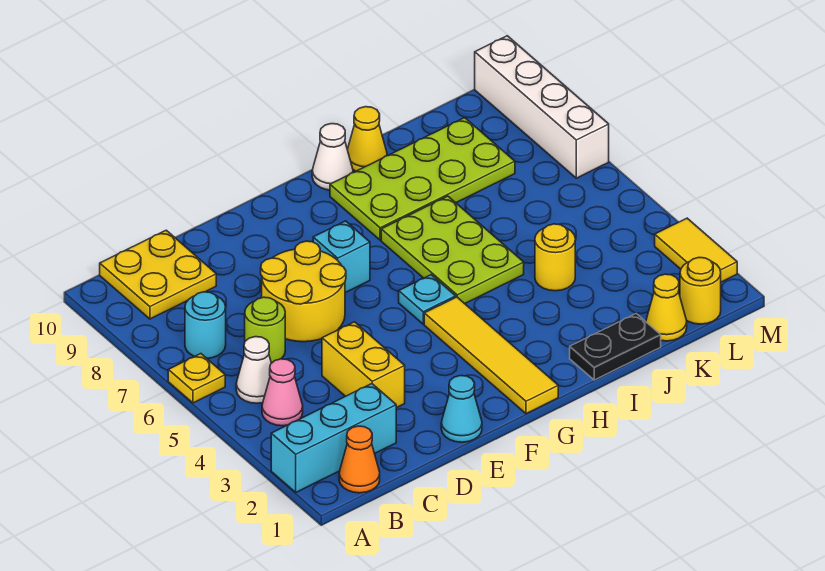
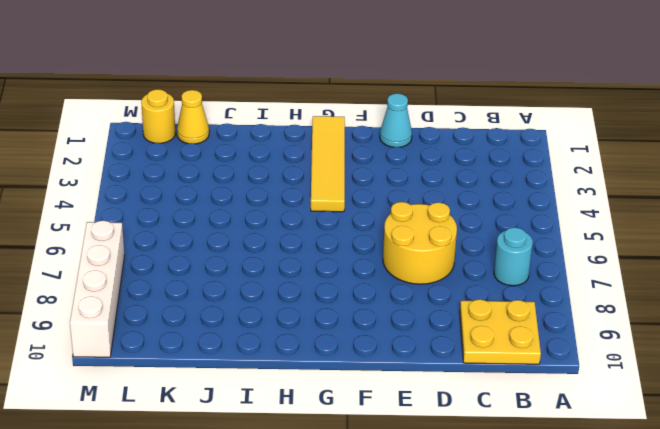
none -> cyan brick A2:C2 level 1
none -> yellow plate A6 level 1
none -> orange cone B1 level 1

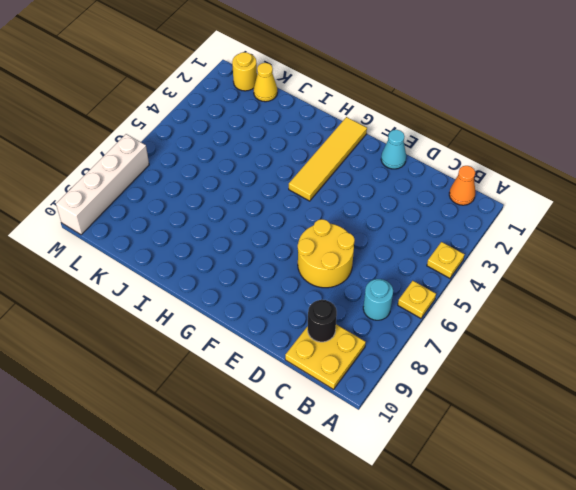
yellow plate A4 level 1 -> none
black round brick C9 level 2 -> none
none -> cyan brick A2:C2 level 1
none -> pink cone B4 level 1
none -> white cone B5 level 1

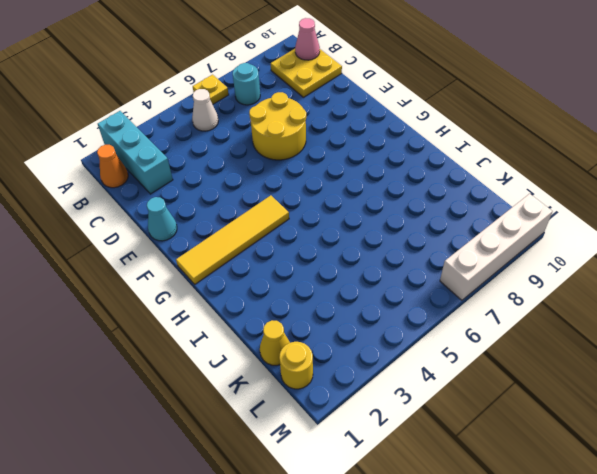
pink cone B10 level 2 -> pink cone B4 level 1
none -> lime round brick C6 level 1
none -> yellow brick D3:D4 level 1
none -> cyan brick F7 level 1

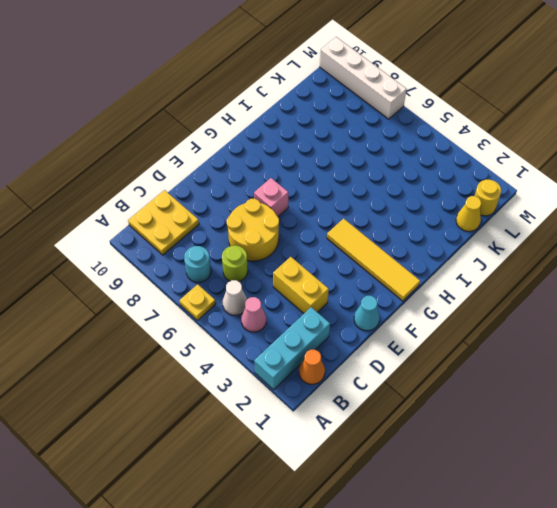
pink brick F7 level 1 -> cyan brick F7 level 1
none -> cyan plate G5 level 1
none -> lime plate H5:I7 level 1
none -> lime plate H8:K9 level 1

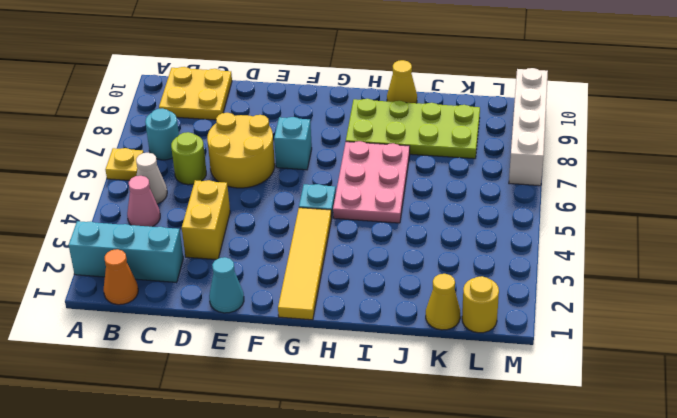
pink plate H5:I7 level 1 -> lime plate H5:I7 level 1
none -> white cone H10 level 1
none -> black plate I1:J1 level 1
none -> yellow round brick J4 level 1

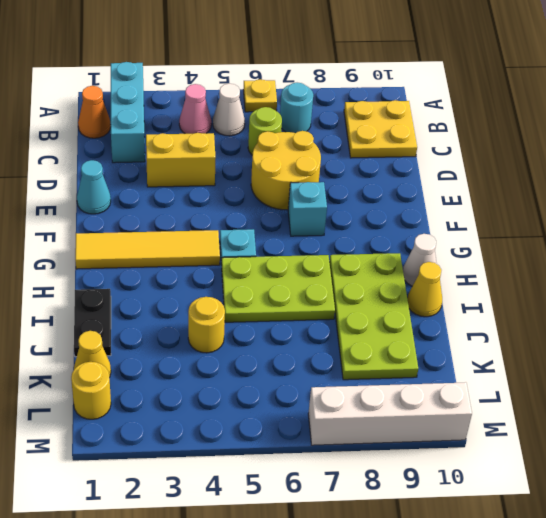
none -> yellow tile M2:M3 level 1

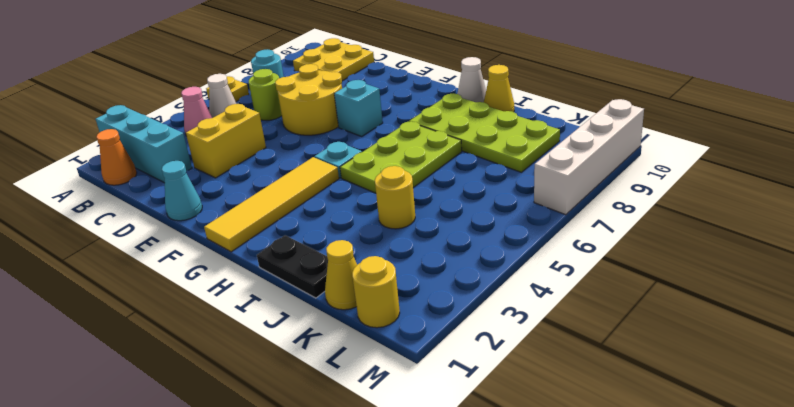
none -> yellow tile M2:M3 level 1

